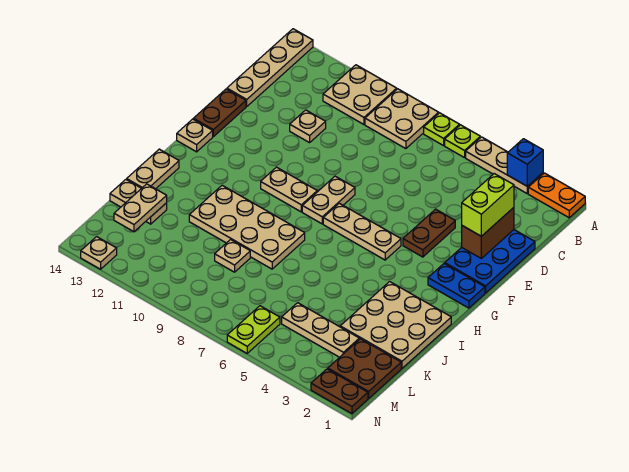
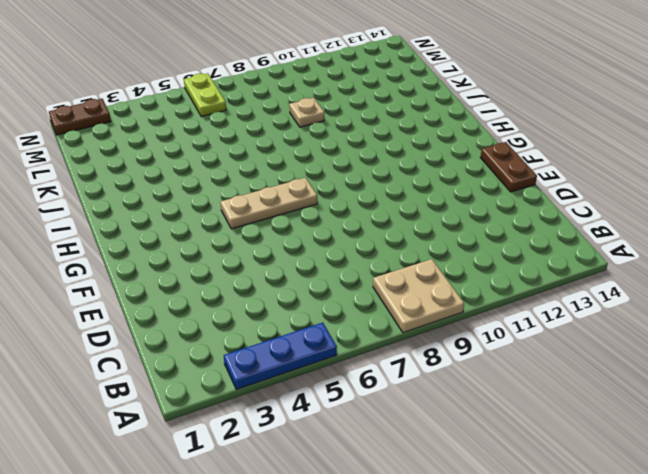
blue plate A3:A5 level 1 -> tan plate A3:A5 level 1
none -> orange plate A1:A2 level 1
none -> lime plate A6 level 1
none -> lime plate A7 level 1
none -> tan plate A10:B11 level 1

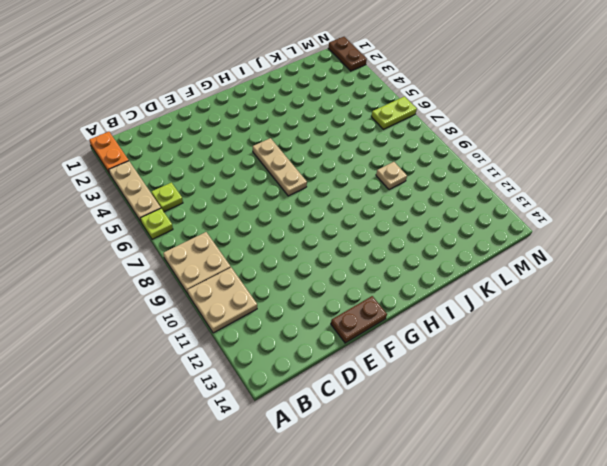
lime plate B5 level 1 -> lime plate A7 level 1
none -> tan plate A14:D14 level 1
none -> blue plate D1:F2 level 1
none -> tan plate D11 level 1
none -> brown plate E4:F4 level 1

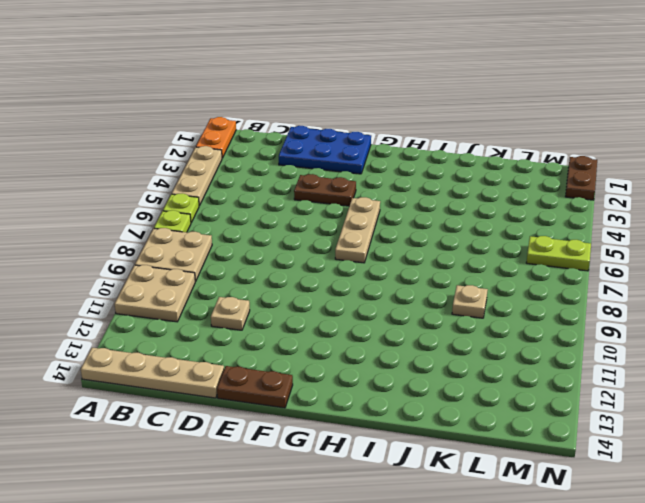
none -> tan plate F8:G8 level 1
none -> blue plate G1:G2 level 1
none -> tan plate G9:G10 level 1
none -> tan plate G14 level 1

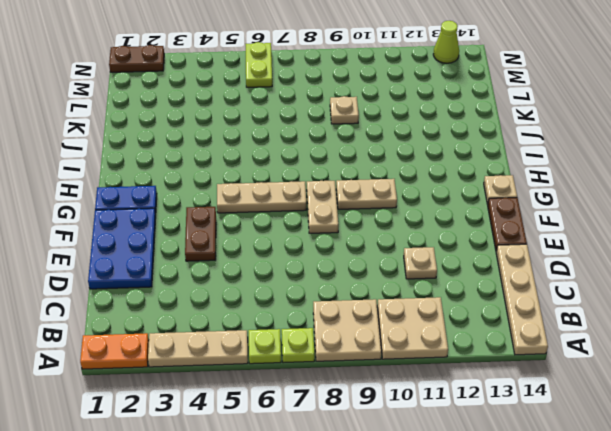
lime cone N13 level 1 -> tan plate N13 level 1
none -> tan plate I1:K3 level 1
none -> tan plate I8:J11 level 1
none -> tan plate I14:J14 level 1
none -> tan plate K13:K14 level 1

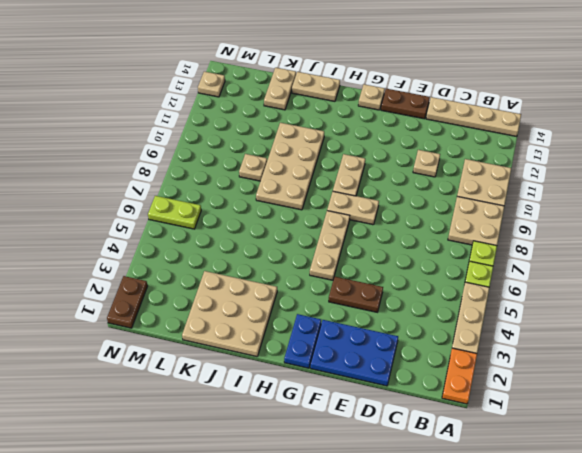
none -> brown plate L1:M2 level 1
none -> tan plate L3:L5 level 1
none -> blue brick A3 level 2
none -> brown brick D2:E2 level 2

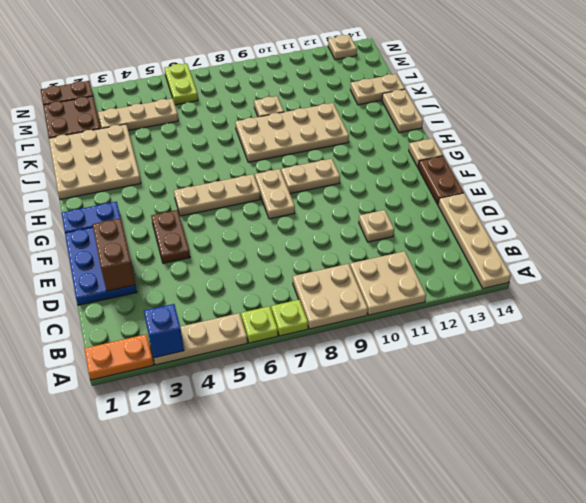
none -> tan plate K13:L13 level 2
none -> lime brick D2:E2 level 3

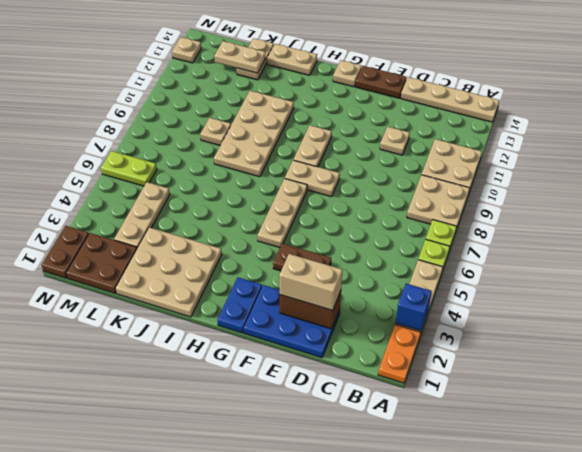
tan brick D2:E2 level 3 -> lime brick D2:E2 level 3

